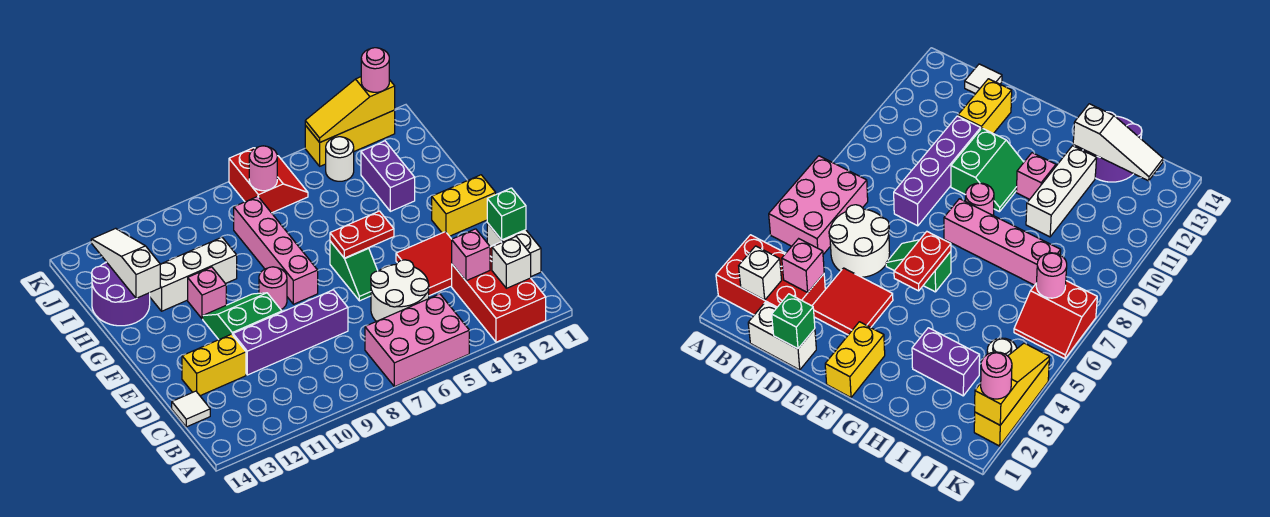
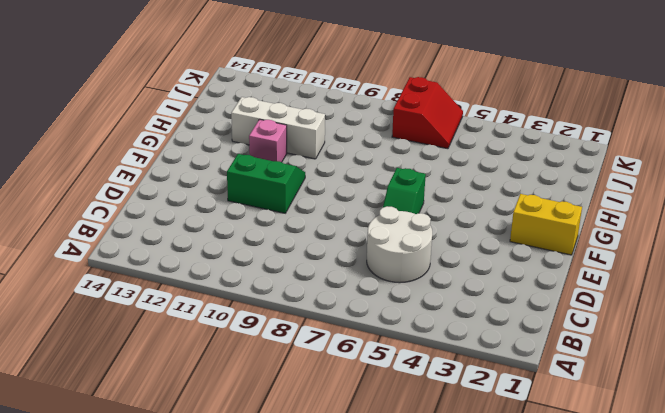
none -> red brick A2:C3 level 1
none -> pink brick A5:B7 level 1
none -> white brick C1:D1 level 1

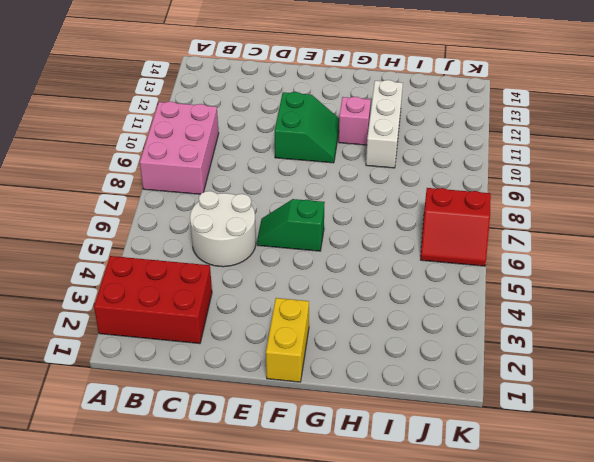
pink brick A8:B10 level 1 -> pink brick A5:B7 level 1
none -> white brick C1:D1 level 1
none -> white tile C14 level 1
none -> red tile D3:E4 level 1

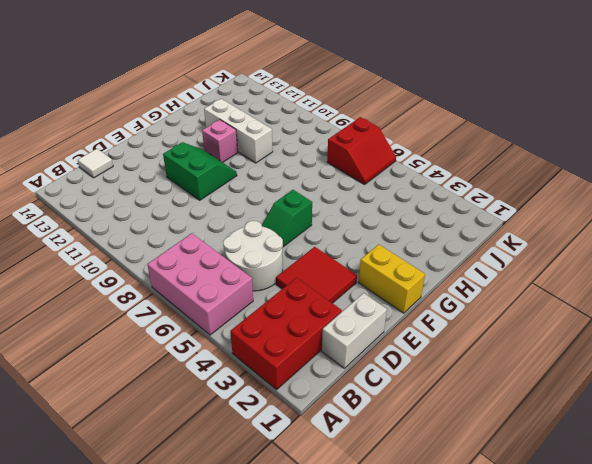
none -> purple brick D8:D11 level 1
none -> yellow brick D12:D13 level 1
none -> pink brick F8:I8 level 1

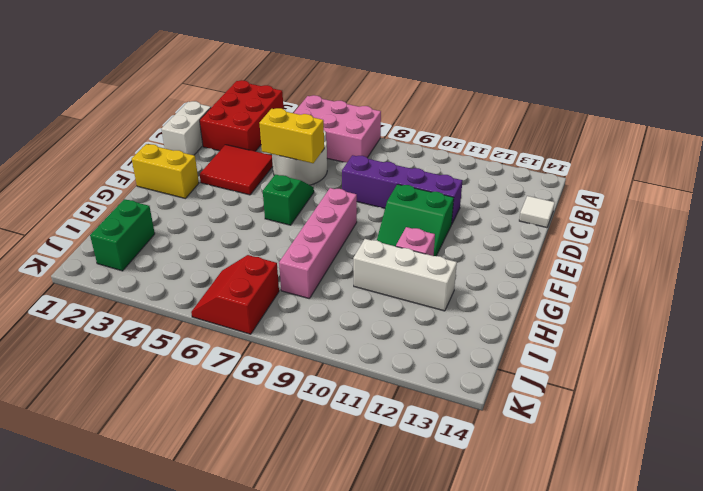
yellow brick D5:D6 level 2 -> yellow brick D12:D13 level 1
green brick I2:J2 level 1 -> none
none -> pink round brick F9 level 1
none -> purple brick H3:I3 level 1
none -> purple round brick H13:I14 level 1

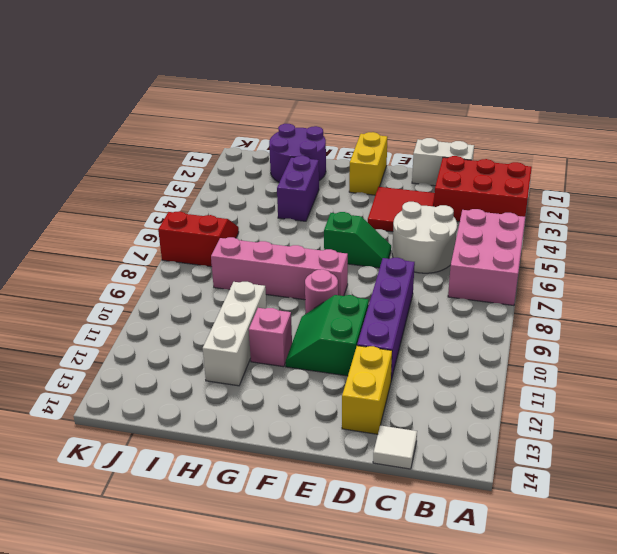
purple round brick H1:I2 level 1 -> purple round brick H13:I14 level 1
purple brick H3:H4 level 1 -> purple brick H3:I3 level 1
none -> white round brick J4 level 1
none -> yellow brick K2:K4 level 1
none -> white brick B2 level 2

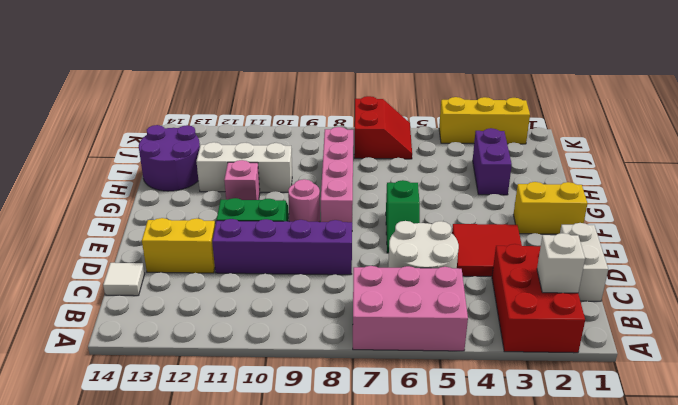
none -> white round brick J4 level 1
none -> pink brick C3 level 2
none -> green brick D1 level 2

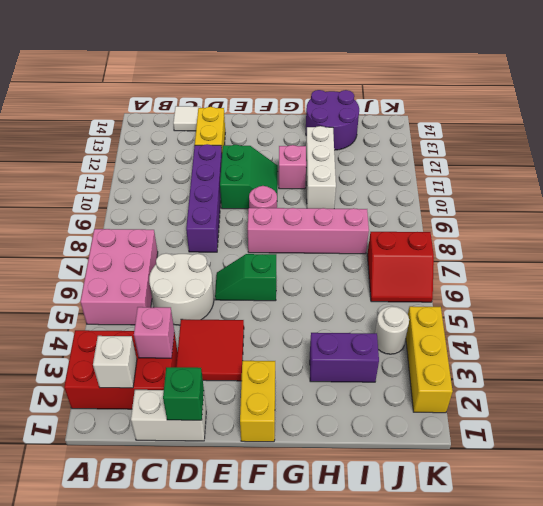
none -> red plate F5:F6 level 2
none -> white slope H13:J13 level 2 top H
none -> pink round brick J7 level 2

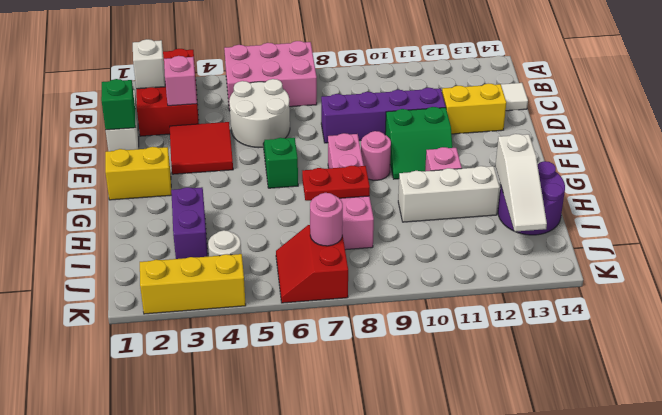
red plate H7:H8 level 2 -> red plate F5:F6 level 2
none -> yellow slope K2:K4 level 2 top 2
none -> pink round brick K2 level 3

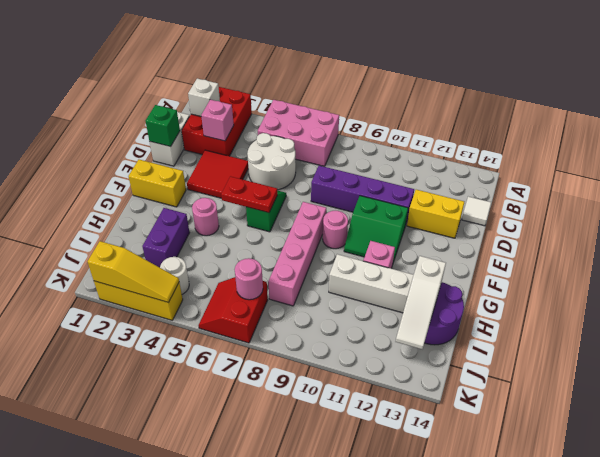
pink round brick G4 level 1 -> pink round brick K2 level 3

